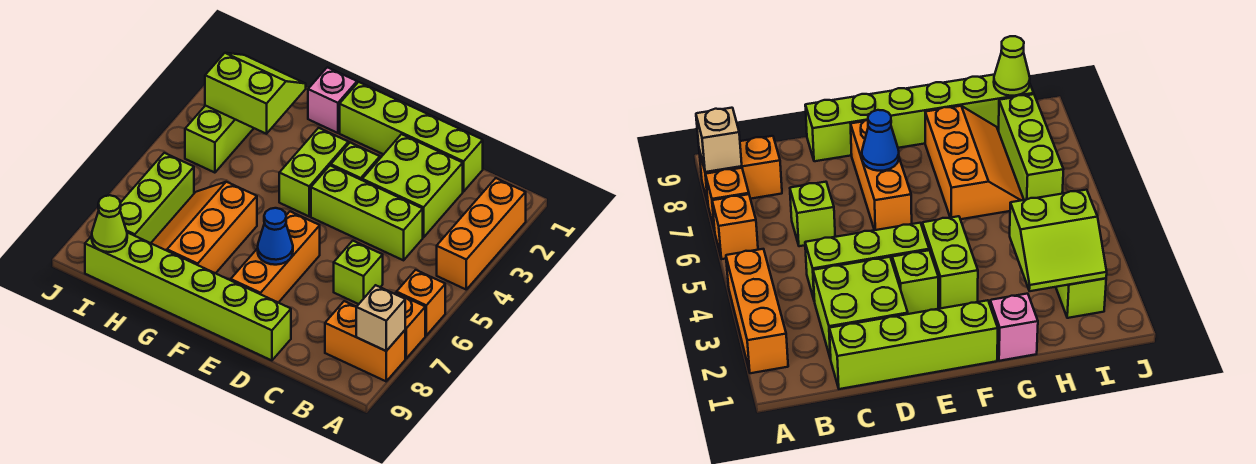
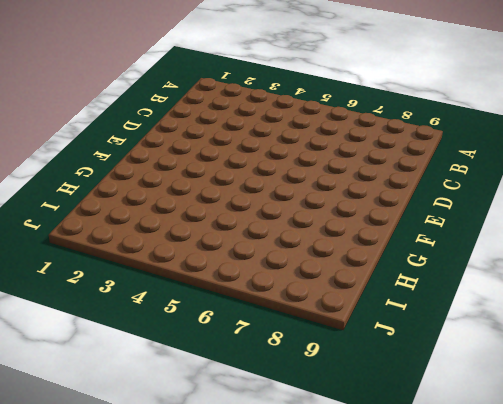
none -> orange brick A2:A4 level 1
none -> orange brick A6 level 1
none -> orange brick A7 level 1

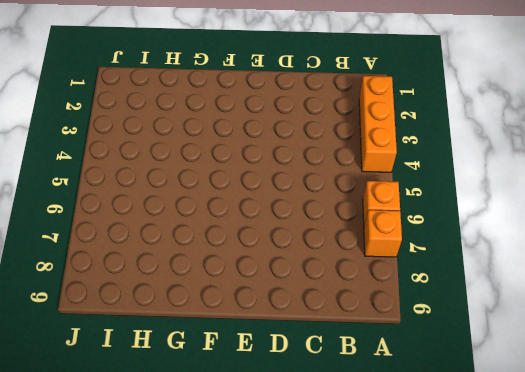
none -> orange brick A8:B8 level 1
none -> lime brick C1:F1 level 1
none -> lime brick C2:D3 level 1

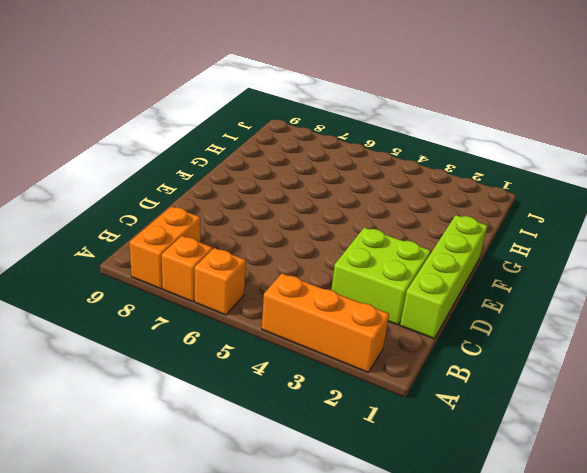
none -> lime brick C4:E4 level 1
none -> lime brick C6 level 1
none -> lime brick D9:I9 level 1

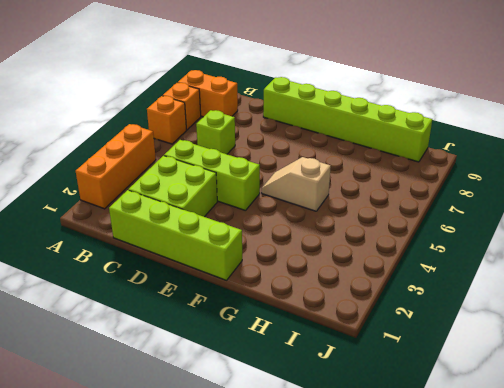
tan slope F5:G5 level 1 top G -> none
none -> lime brick E3 level 1
none -> orange brick E6:E8 level 1
none -> lime brick F3:F4 level 1

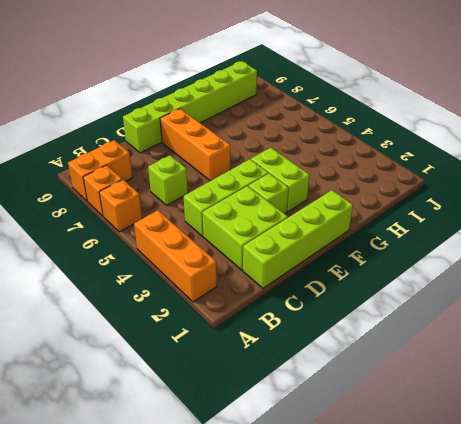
none -> pink brick G1 level 1
none -> orange slope G6:H8 level 1 top G
none -> lime brick I2:I4 level 1

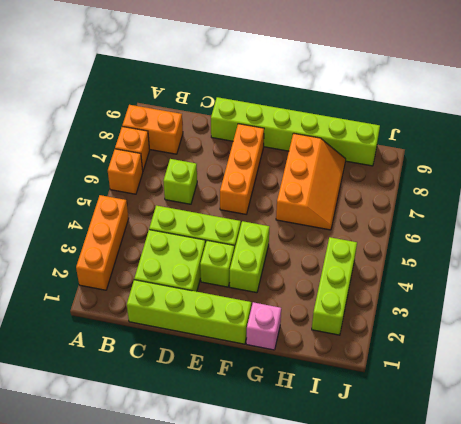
none -> lime brick I6:I8 level 1
none -> tan brick A8 level 2
none -> blue cone E7 level 2

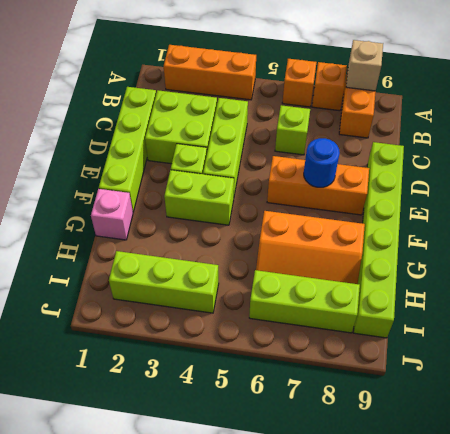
blue round brick E7 level 2 -> blue cone E7 level 2
none -> lime slope H2:I3 level 2 top 3
none -> lime cone I9 level 2

